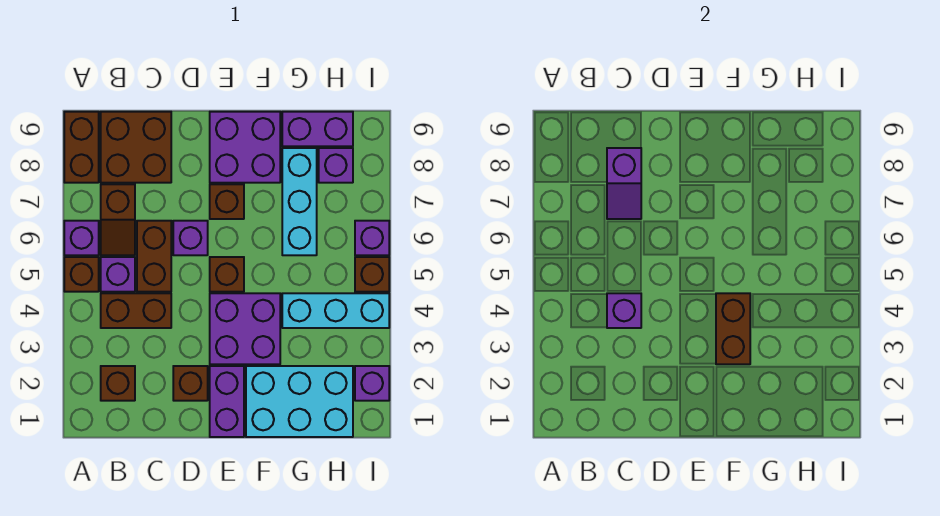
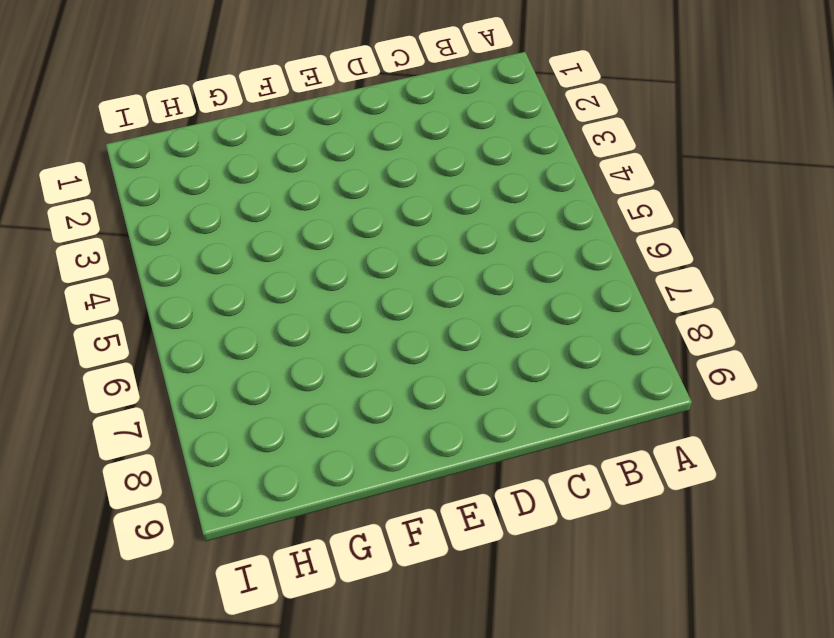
none -> brown brick A5 level 1
none -> purple brick A6 level 1
none -> brown brick A8:A9 level 1

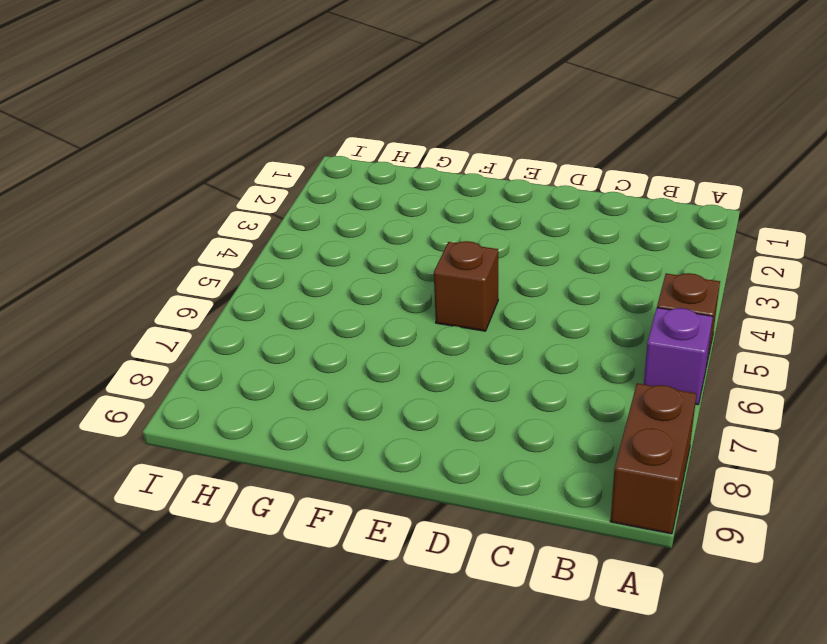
none -> brown brick B2 level 1
none -> brown brick B4:C4 level 1
none -> purple brick B5 level 1

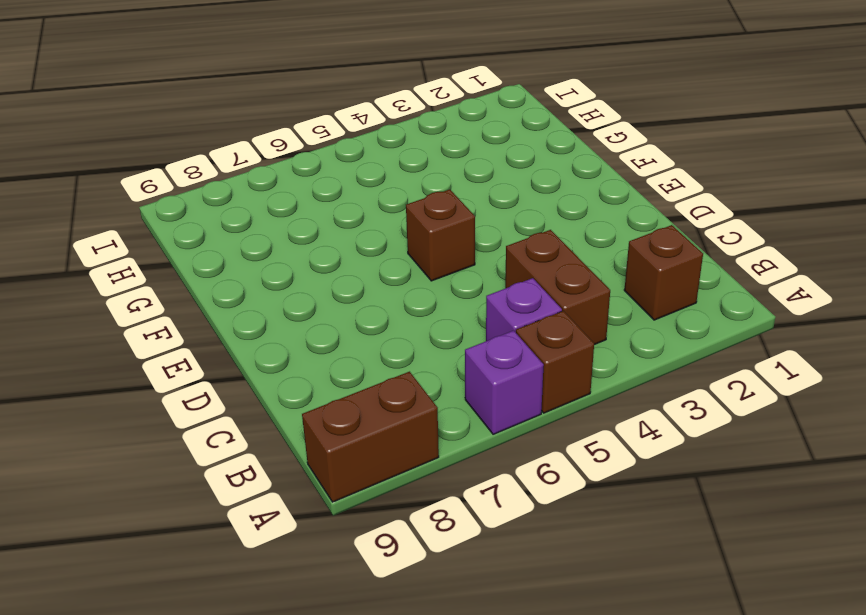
none -> brown slope B6:B7 level 1 top 7
none -> brown brick B8:C9 level 1
none -> brown brick C5:C6 level 1

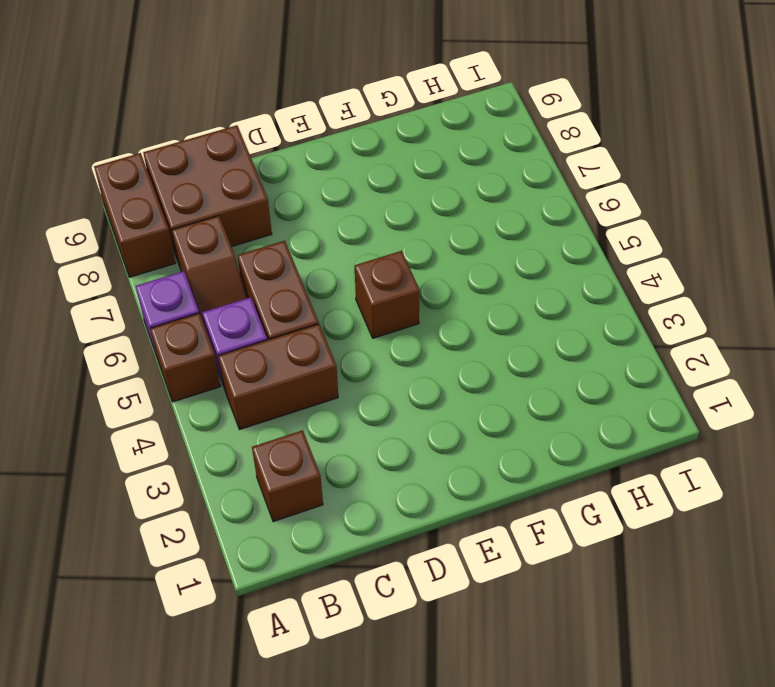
none -> brown brick D2 level 1
none -> purple brick D6 level 1
none -> purple brick E1:E2 level 1

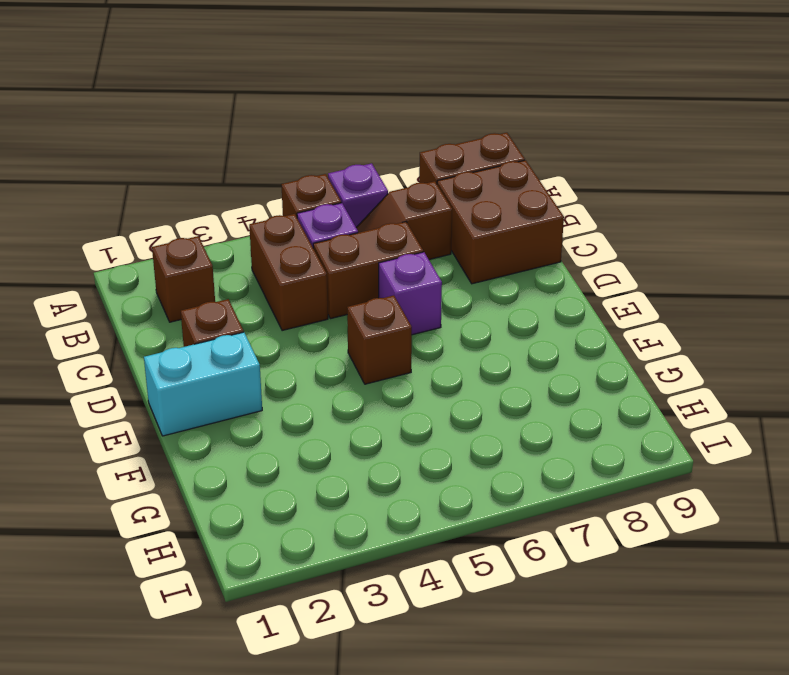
cyan brick E1:E2 level 1 -> purple brick E1:E2 level 1
none -> purple brick E3:F4 level 1
none -> brown brick E7 level 1
none -> purple brick E8:F9 level 1

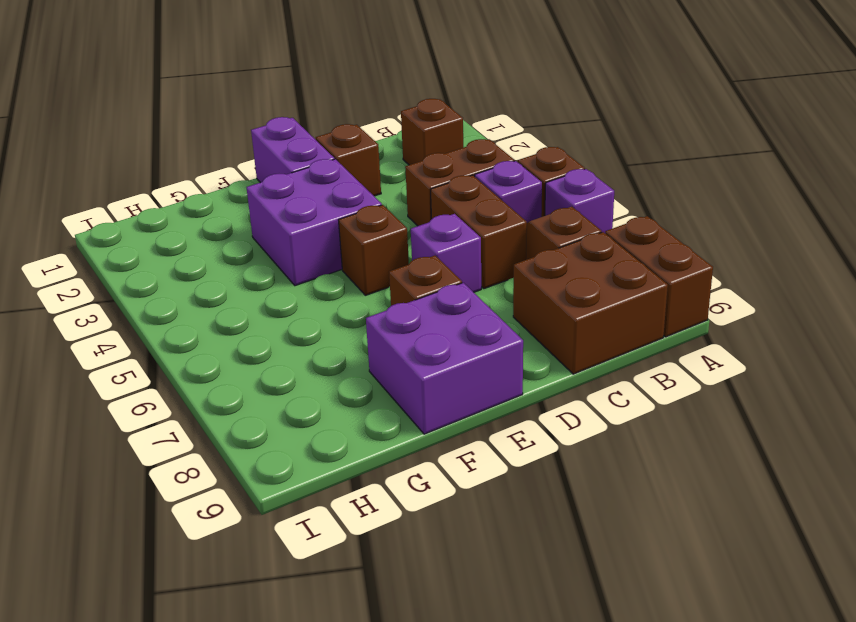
none -> cyan brick F1:H2 level 1
none -> cyan brick G4:I4 level 1
none -> cyan brick G6:G8 level 1

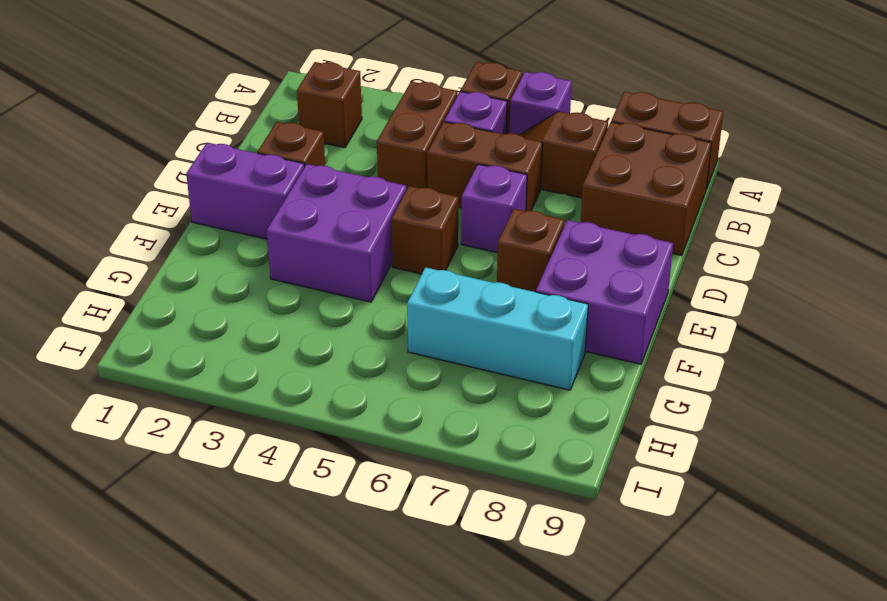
none -> cyan brick F1:H2 level 1
none -> cyan brick G4:I4 level 1
none -> purple brick G9:H9 level 1

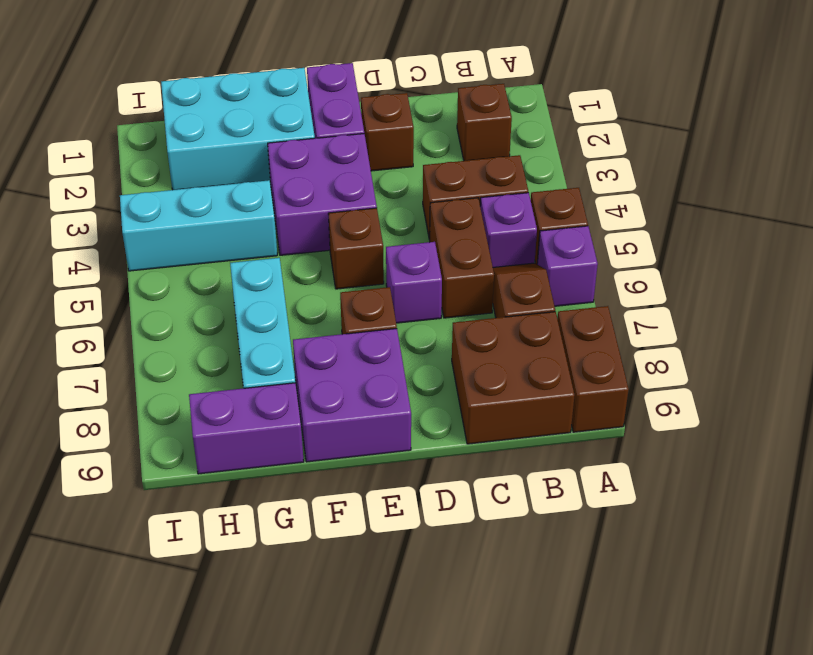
none -> purple brick H8 level 1
none -> purple brick I2 level 1
none -> brown brick I5 level 1

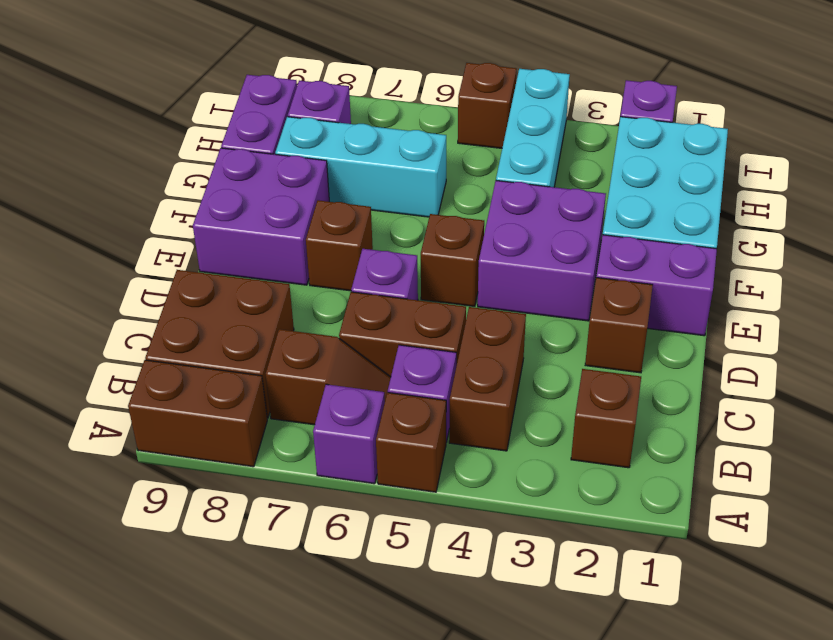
none -> purple brick I6 level 1
none -> purple brick C4 level 2
none -> purple slope C7:C8 level 2 top 8

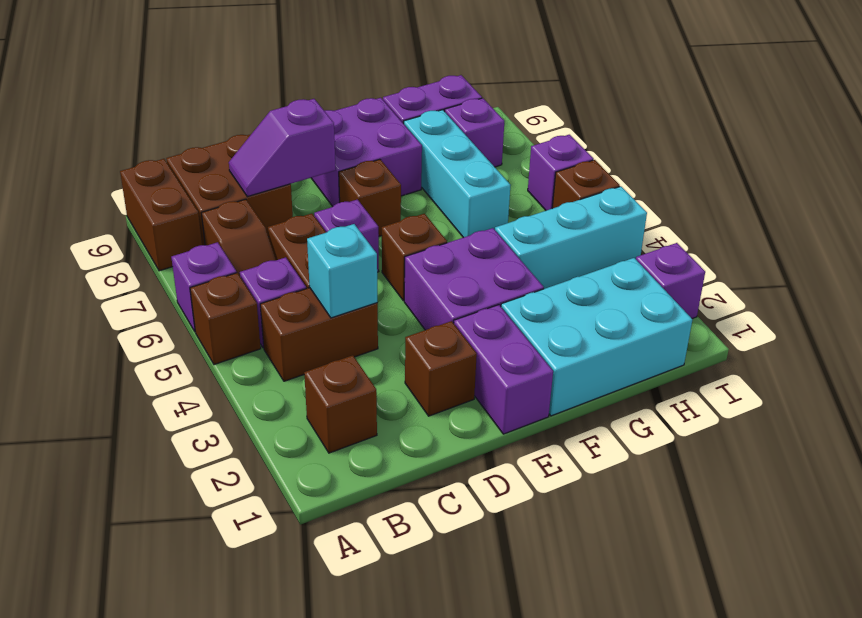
cyan brick C4 level 2 -> purple brick C4 level 2
purple slope C8:D8 level 2 top D -> purple slope C7:C8 level 2 top 8
none -> brown brick F3:F4 level 2

